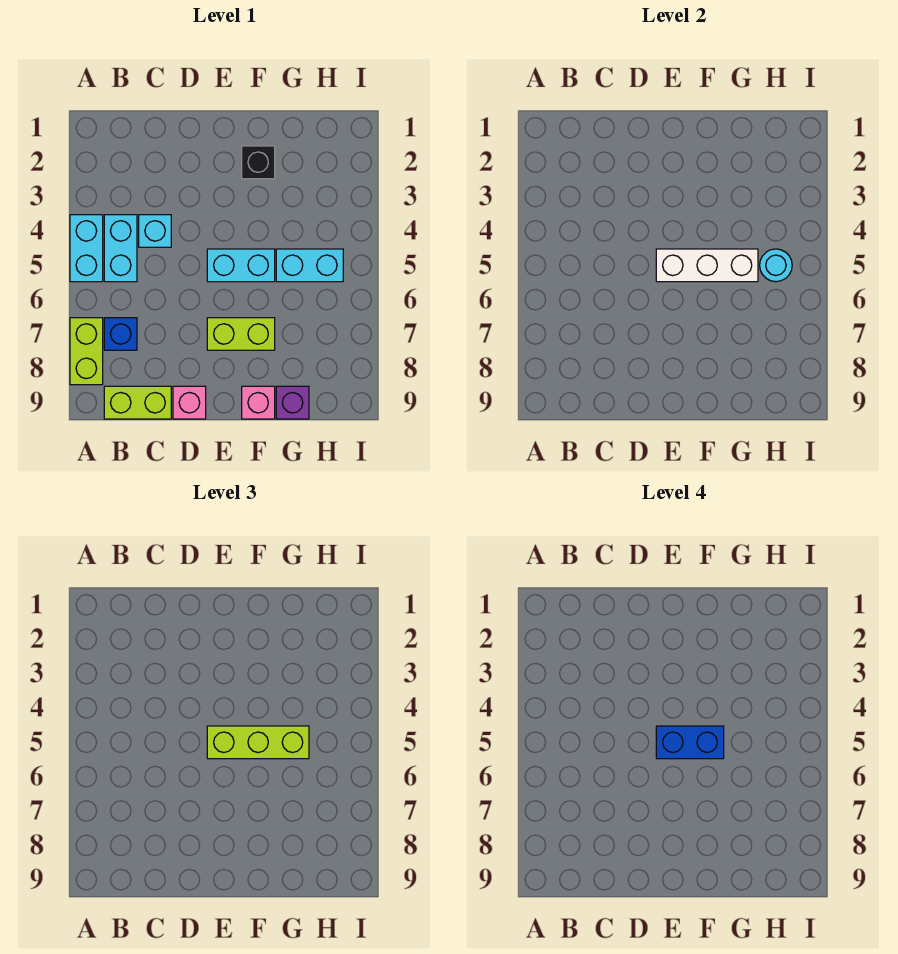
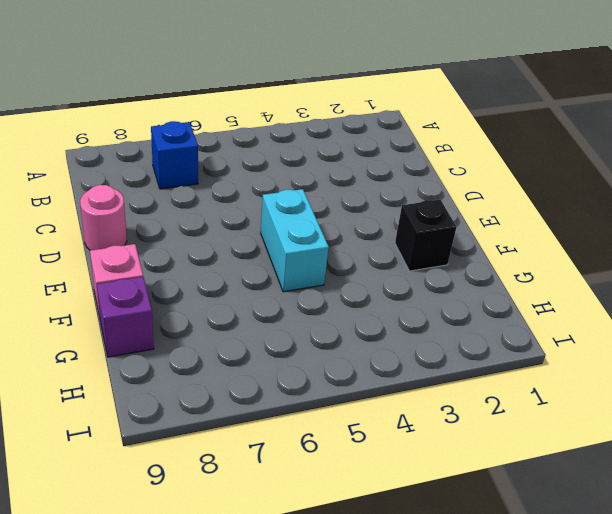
pink round brick D9 level 1 -> pink brick D9 level 1
none -> cyan brick A4:A5 level 1
none -> lime brick A7:A8 level 1
none -> cyan brick B4:B5 level 1

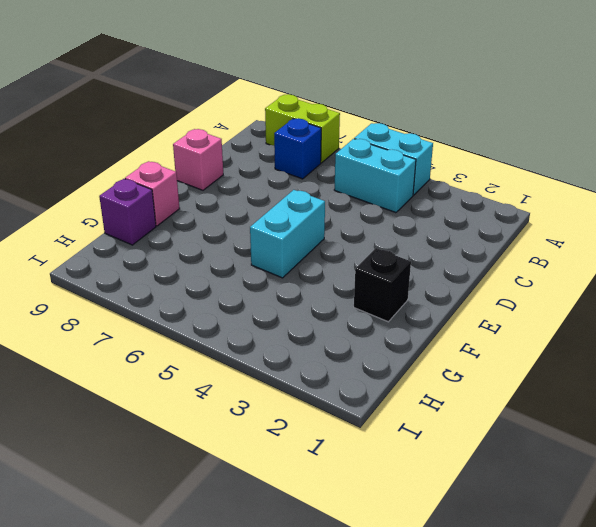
none -> lime brick B9:C9 level 1
none -> cyan brick C4 level 1
none -> lime brick E7:F7 level 1

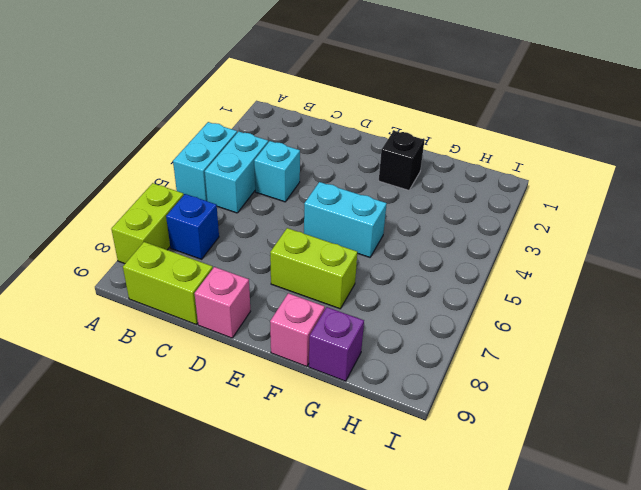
none -> cyan brick G5:H5 level 1
none -> white brick E5:G5 level 2
none -> cyan round brick H5 level 2

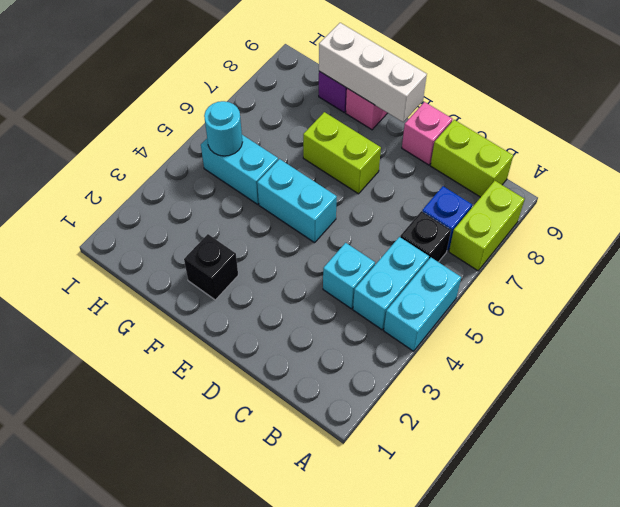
black brick B6 level 1 -> none
white brick E9:G9 level 2 -> white brick E5:G5 level 2
none -> lime brick E5:G5 level 3
none -> blue brick E5:F5 level 4

